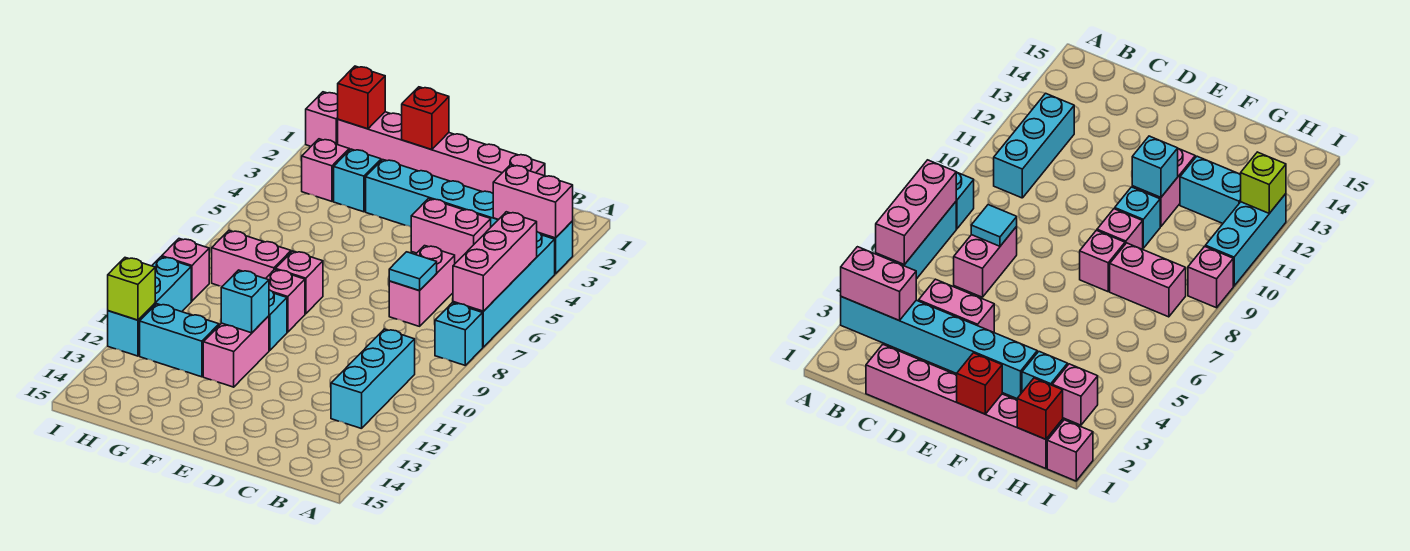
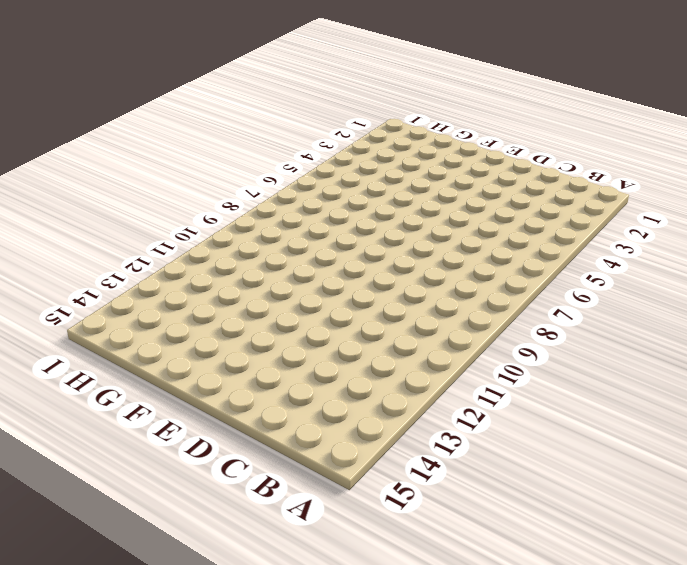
none -> cyan brick A3:F3 level 1
none -> cyan brick A4:A7 level 1
none -> cyan brick A8 level 1

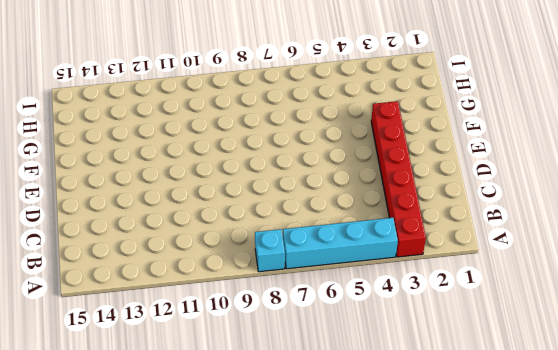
red brick A3:F3 level 1 -> cyan brick A3:F3 level 1
none -> cyan brick B10:B12 level 1
none -> pink brick C1:H1 level 1
none -> pink brick C4:D4 level 1

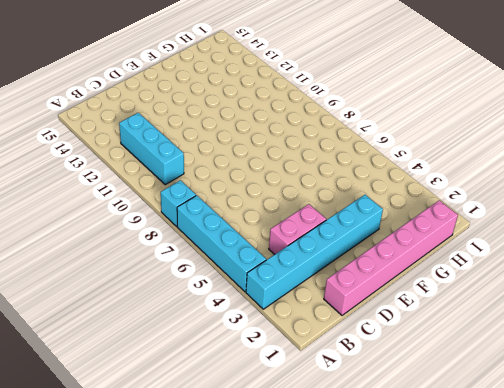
none -> pink brick C6:C7 level 1
none -> pink brick F8 level 1
none -> pink brick F9 level 1

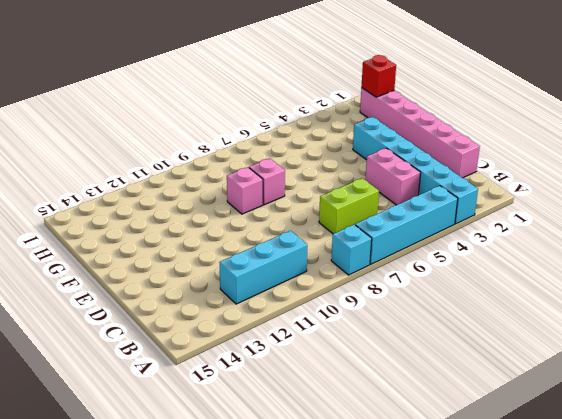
lime brick C6:C7 level 1 -> pink brick C6:C7 level 1
none -> cyan brick F10 level 1
none -> pink brick F11:F12 level 1
none -> cyan brick G3 level 1

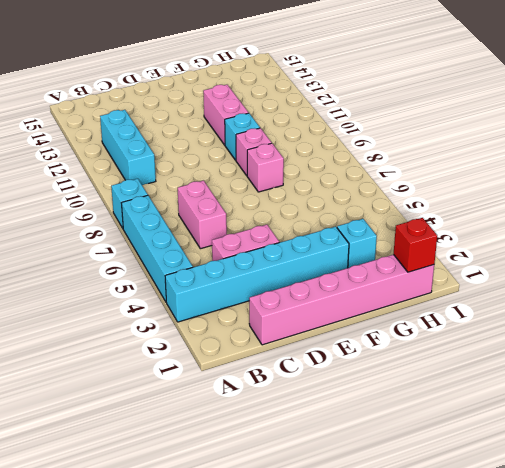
none -> pink brick G8:H8 level 1
none -> cyan brick G12:H12 level 1
none -> pink brick H3 level 1

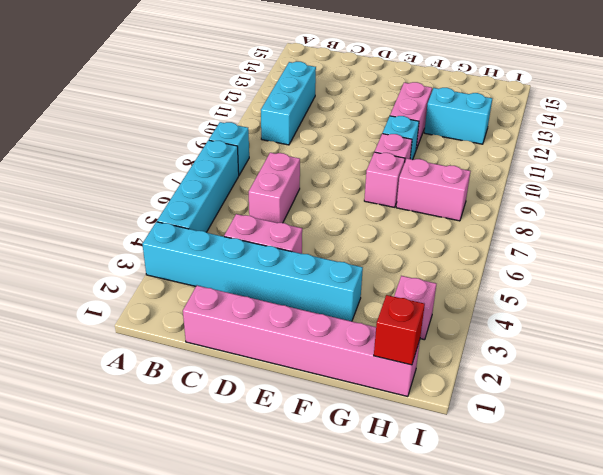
none -> cyan brick G3 level 1
none -> pink brick I1 level 1
none -> pink brick I9 level 1

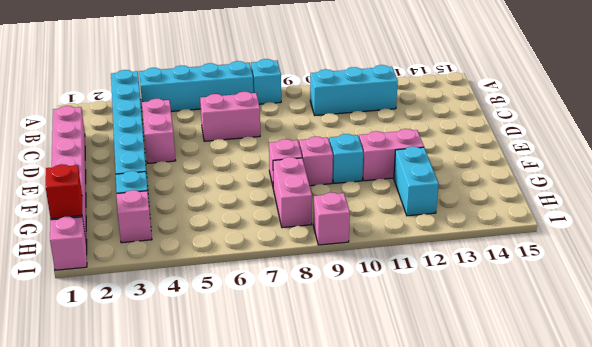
none -> cyan brick I10:I12 level 1
none -> pink brick A3:B3 level 2
none -> pink brick A5:A7 level 2

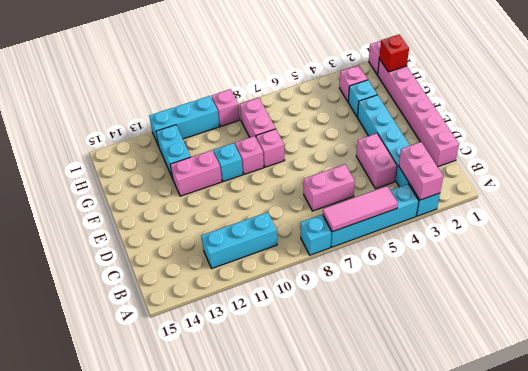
pink tile A5:A7 level 2 -> pink brick A5:A7 level 2
none -> cyan tile C7 level 2
none -> red brick F1 level 2
none -> cyan brick F11 level 2

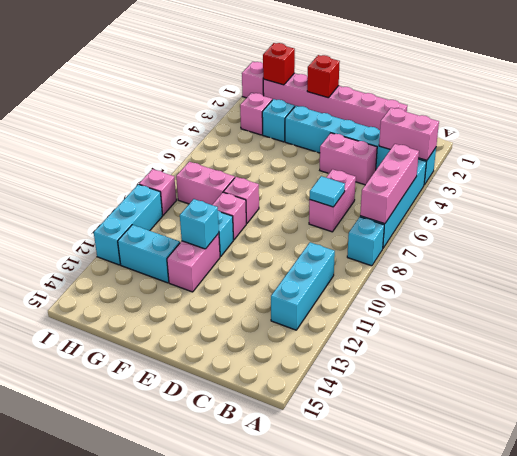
none -> lime brick I12 level 2

